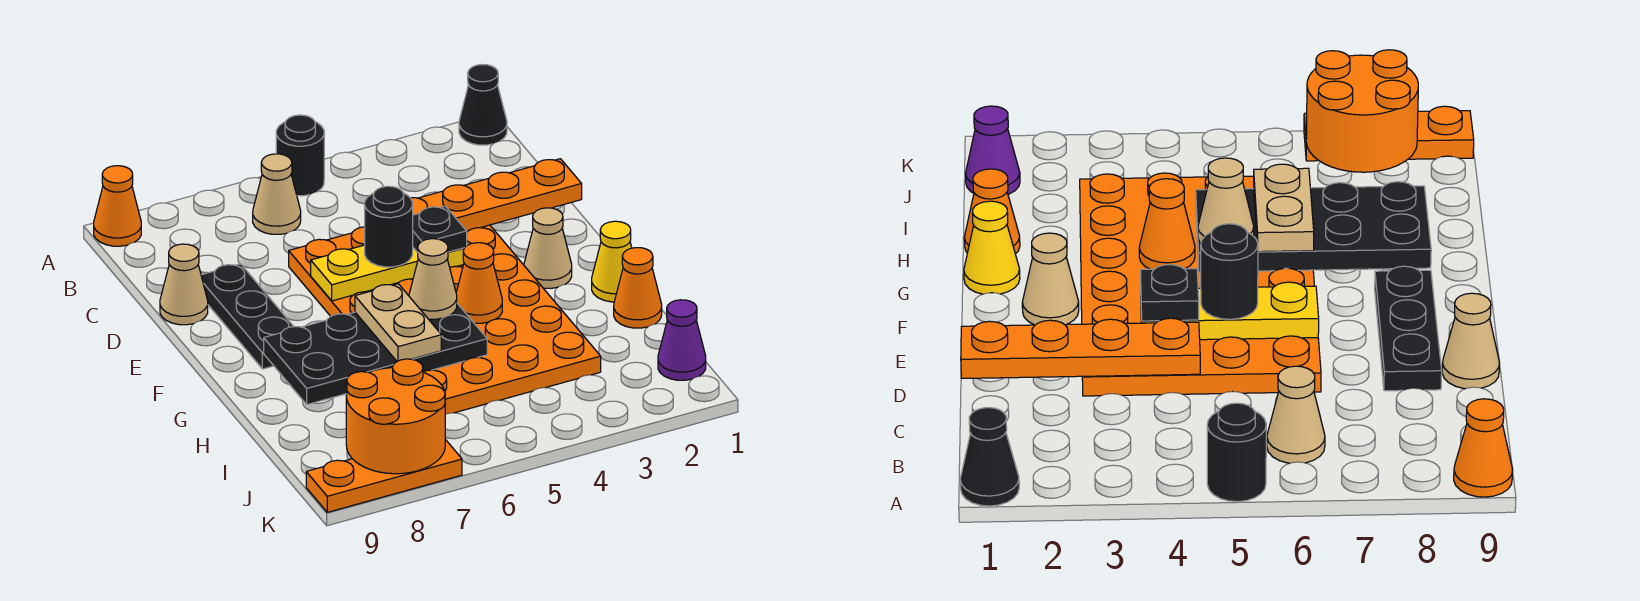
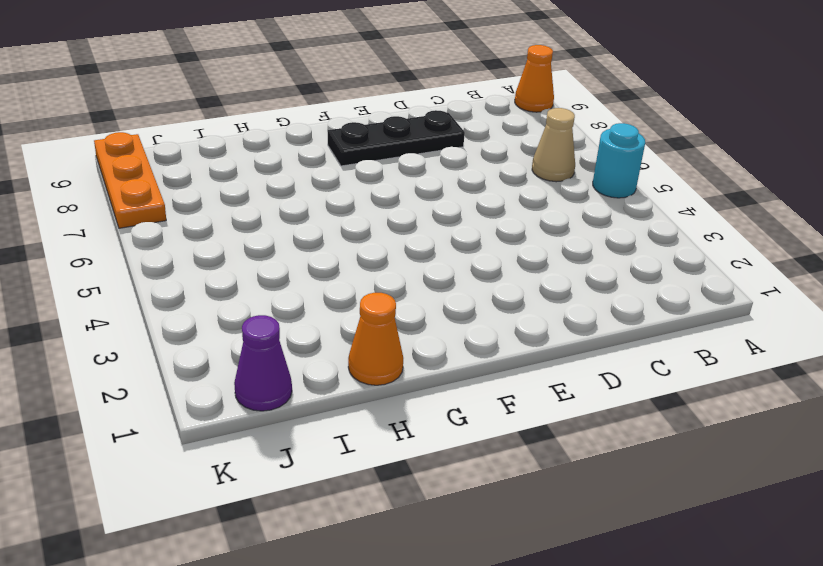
cyan round brick A5 level 1 -> black round brick A5 level 1
none -> black cone A1 level 1
none -> orange plate D3:I6 level 1
none -> tan cone D9 level 1

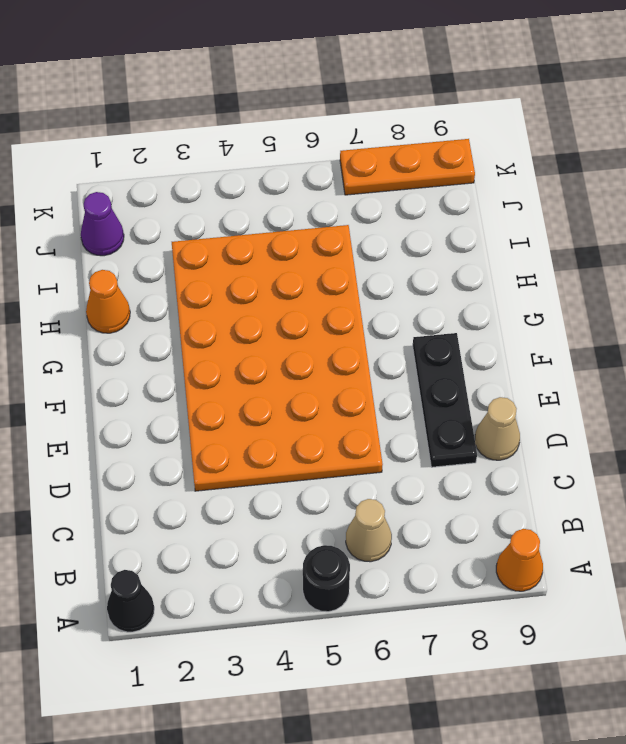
none -> tan cone F2 level 1
none -> yellow cone G1 level 1
none -> orange plate D1:D4 level 2

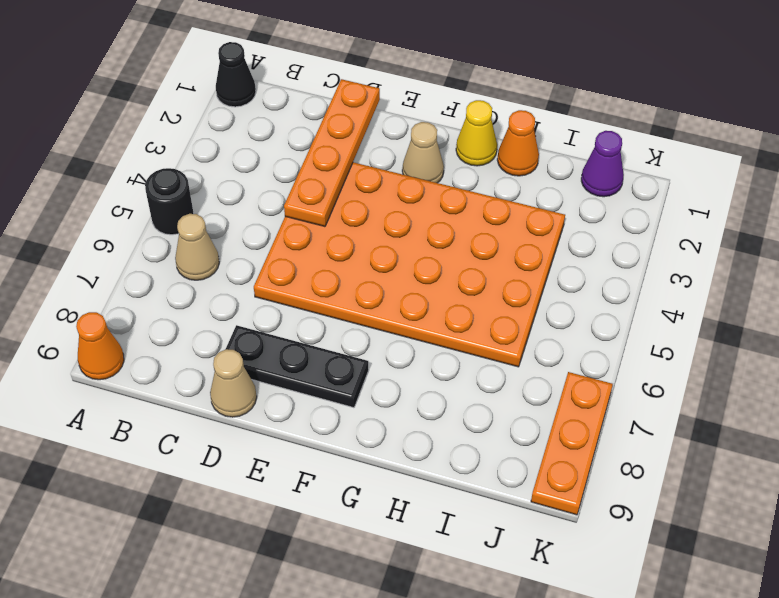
none -> yellow plate E4:E6 level 2
none -> orange cone G4 level 2
none -> black plate G5:H8 level 2

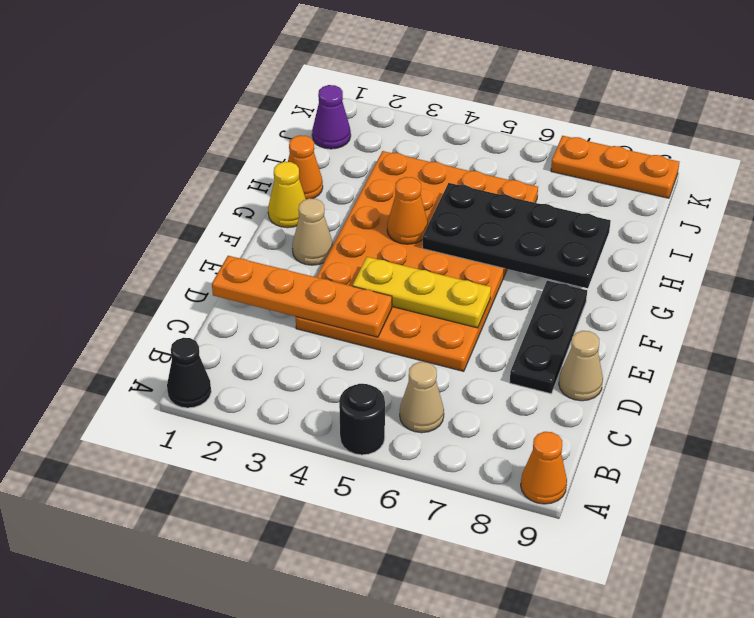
none -> orange round brick J7:K8 level 2
none -> black plate E4 level 3
none -> black round brick E5 level 3

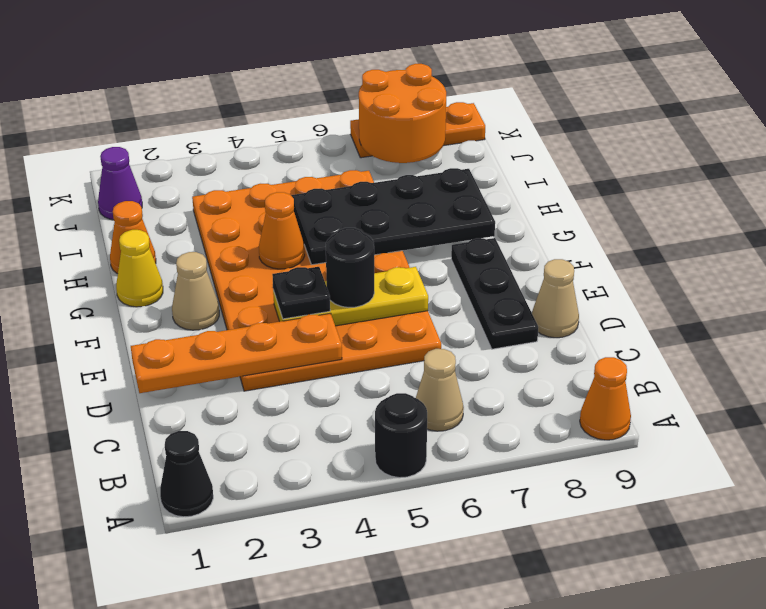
none -> tan cone G5 level 3
none -> tan plate G6:H6 level 3

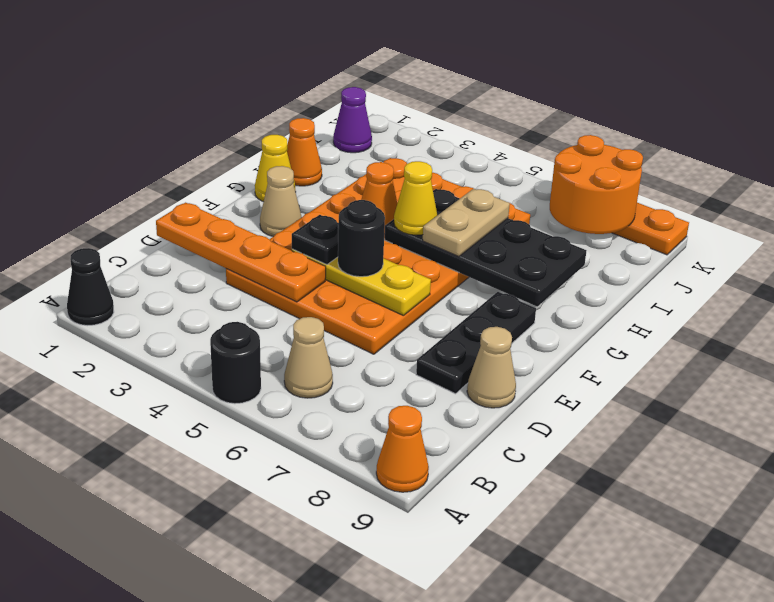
yellow cone G5 level 3 -> tan cone G5 level 3

